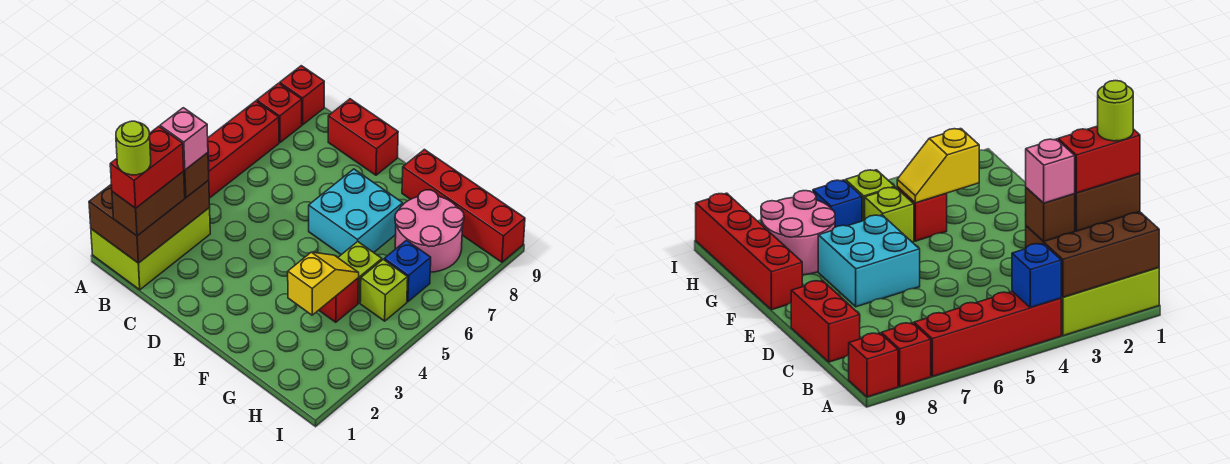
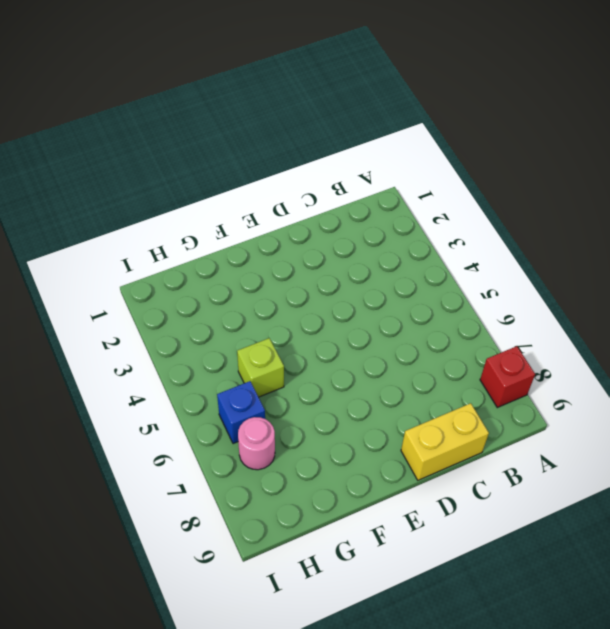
yellow brick C9:D9 level 1 -> red brick C9:D9 level 1
pink round brick H7 level 1 -> pink round brick G7:H8 level 1
none -> lime brick A1:B3 level 1
none -> red brick A4:A7 level 1
none -> red brick A9 level 1

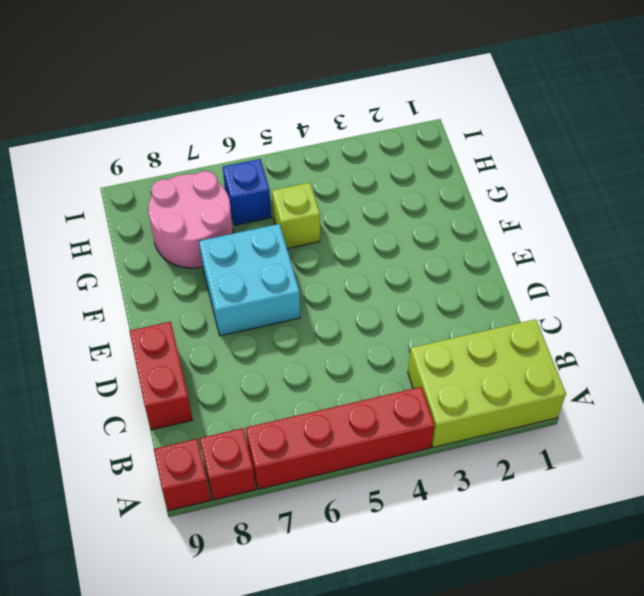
none -> red brick F9:I9 level 1
none -> red brick G4 level 1
none -> lime brick H5 level 1

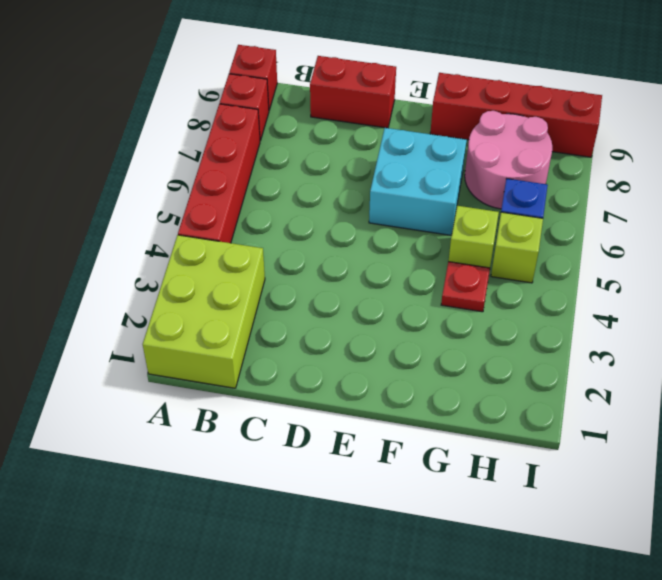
red plate G4 level 1 -> red brick G4 level 1
none -> brown brick A1:B3 level 2
none -> blue brick A4 level 2
none -> yellow slope G3:G4 level 2 top 3

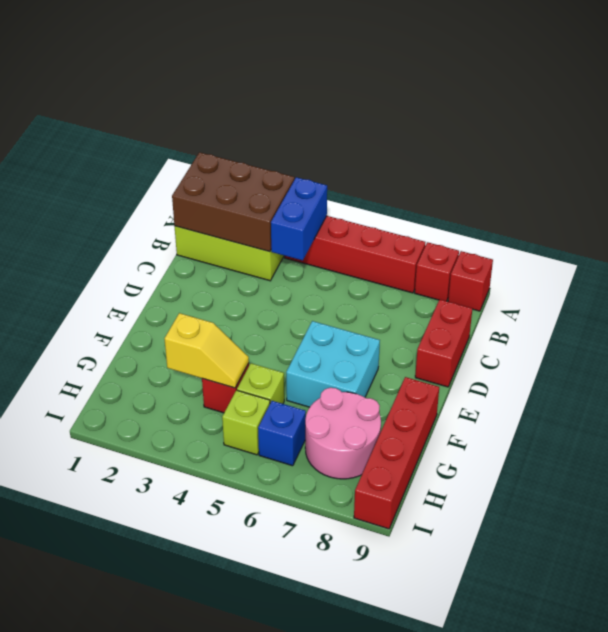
blue brick A4:B4 level 2 -> blue brick A4 level 2
none -> brown brick B1:B2 level 3
none -> brown brick B3 level 3
none -> red brick B1:B2 level 4

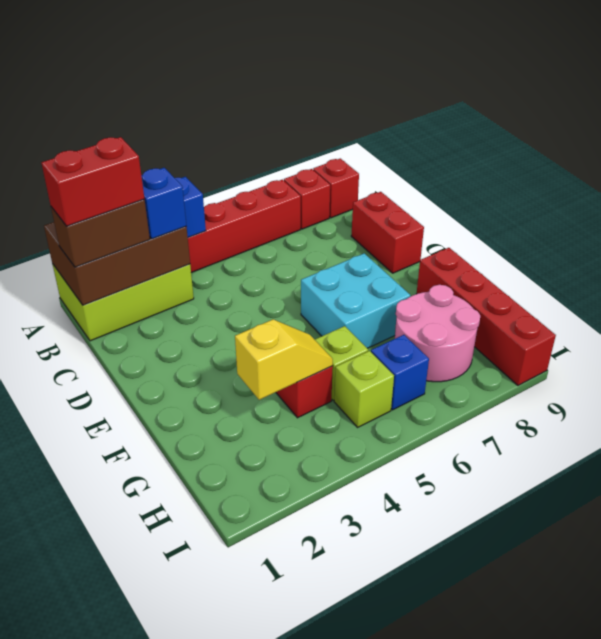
blue brick B3 level 3 -> brown brick B3 level 3
none -> pink brick B3 level 4
none -> lime round brick B1 level 5

